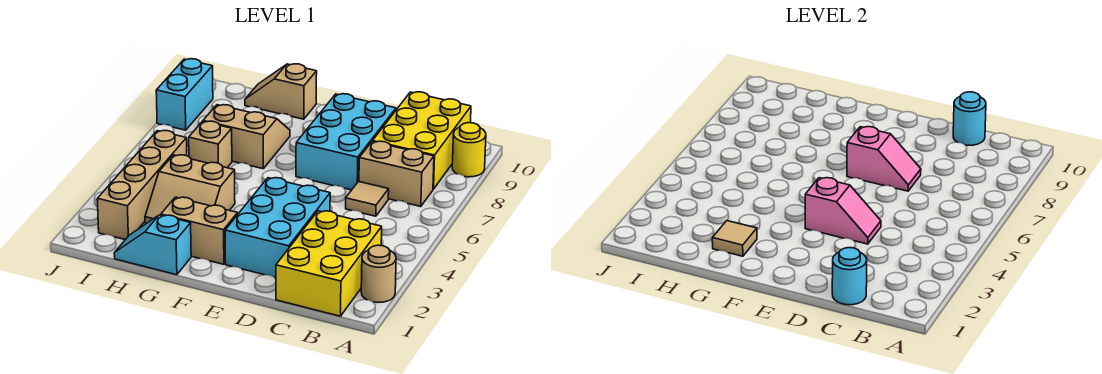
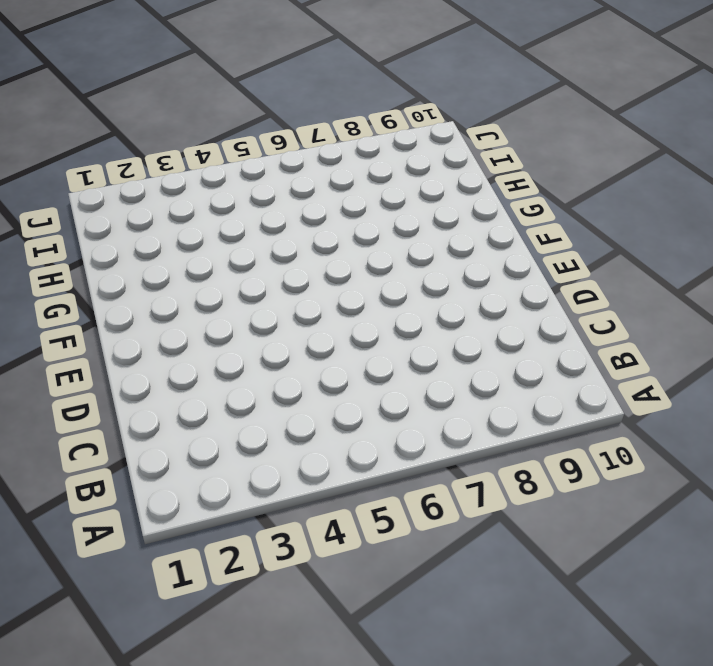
none -> tan round brick A2 level 1
none -> yellow round brick A9 level 1
none -> yellow brick B1:C3 level 1

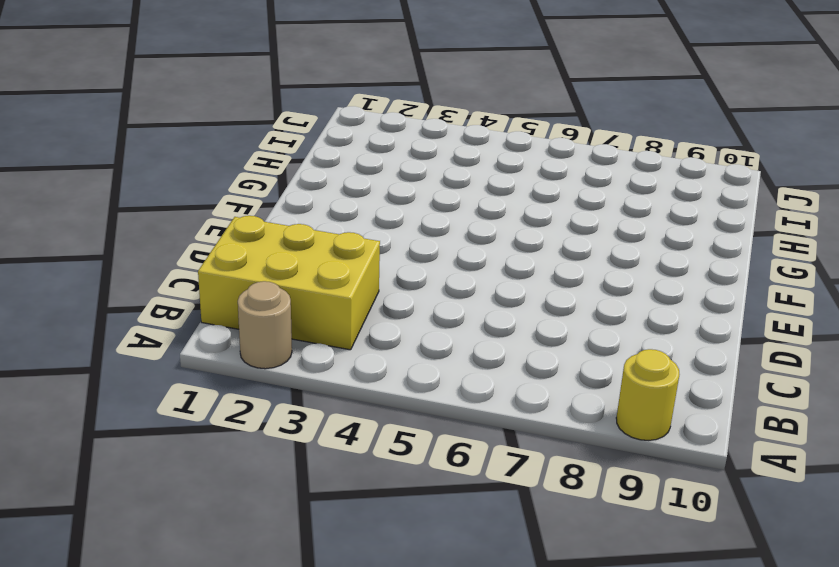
none -> tan brick B7:C7 level 1
none -> yellow brick B8:C10 level 1
none -> tan tile C6 level 1

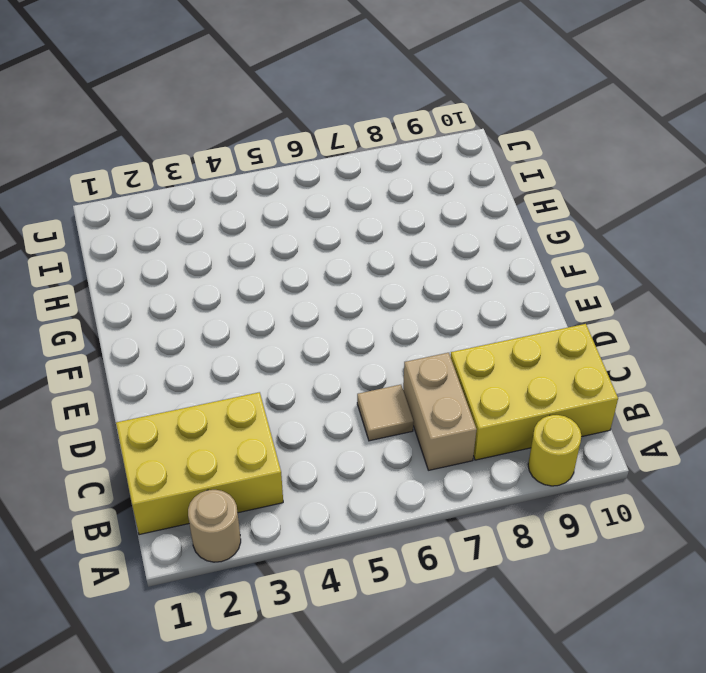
none -> cyan brick D2:E4 level 1
none -> cyan brick D7:E9 level 1
none -> tan brick F2:G2 level 1

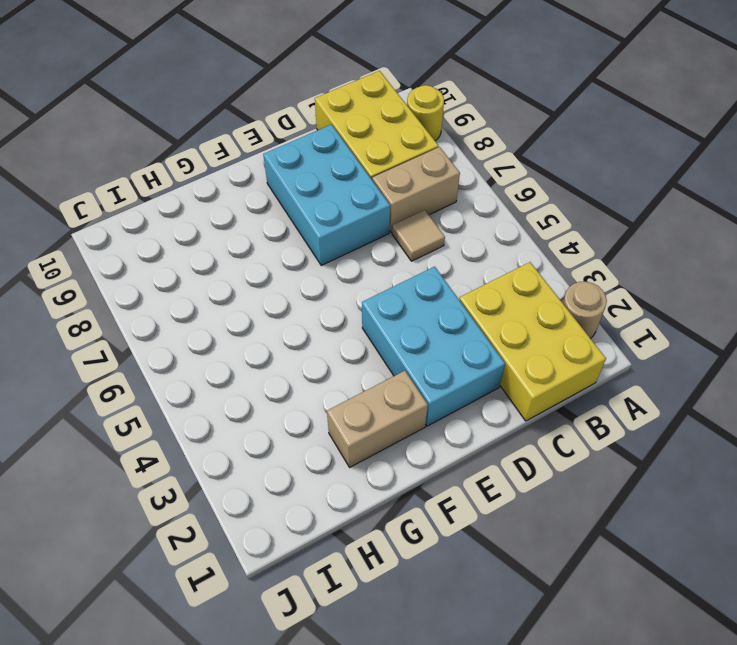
none -> cyan slope G1:H1 level 1 top G
none -> tan slope G3:H4 level 1 top 4
none -> tan slope G7:H8 level 1 top 7

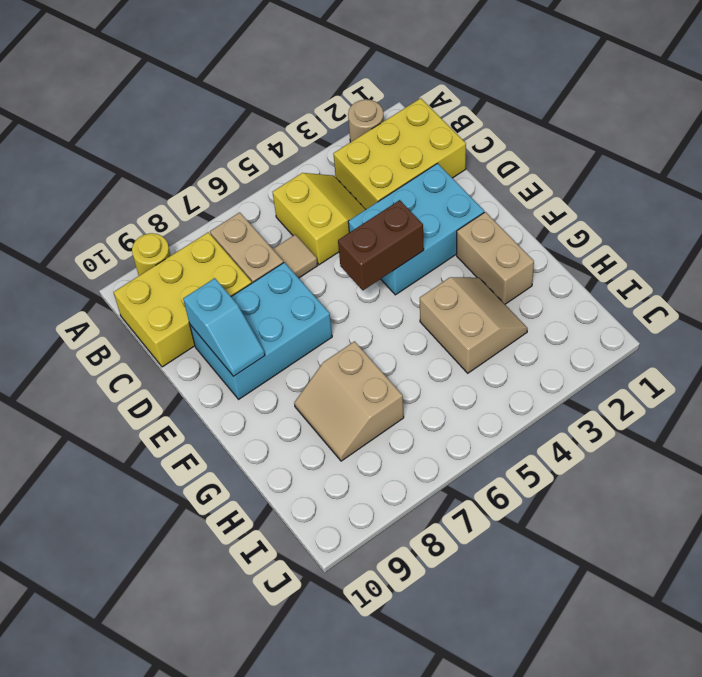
yellow slope B4:C5 level 1 top 5 -> none
cyan slope D9:E9 level 2 top D -> cyan slope G1:H1 level 1 top G
brown brick E4:E5 level 2 -> pink slope D4:E4 level 2 top E
none -> tan slope G10:H10 level 1 top G
none -> tan brick H6 level 1
none -> tan brick I2:I5 level 1

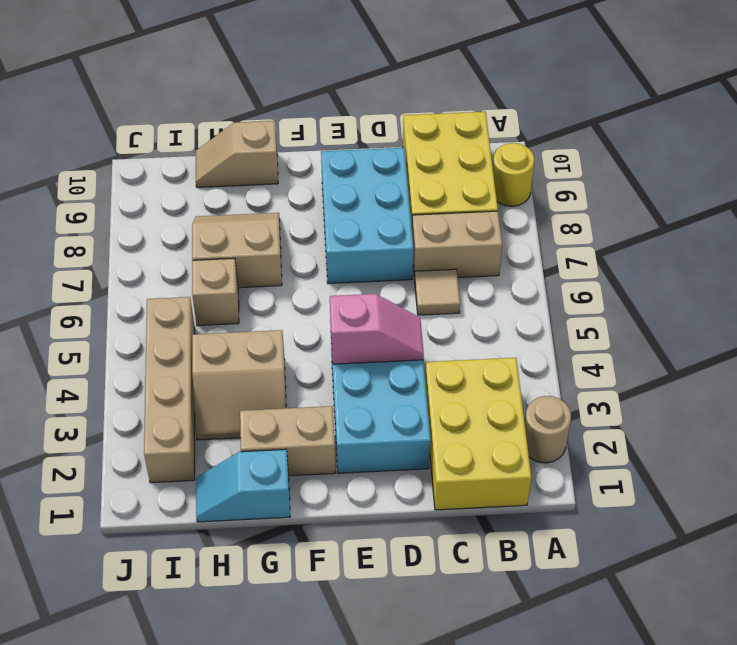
none -> cyan brick J8:J9 level 1
none -> cyan round brick C1 level 2
none -> cyan round brick C10 level 2

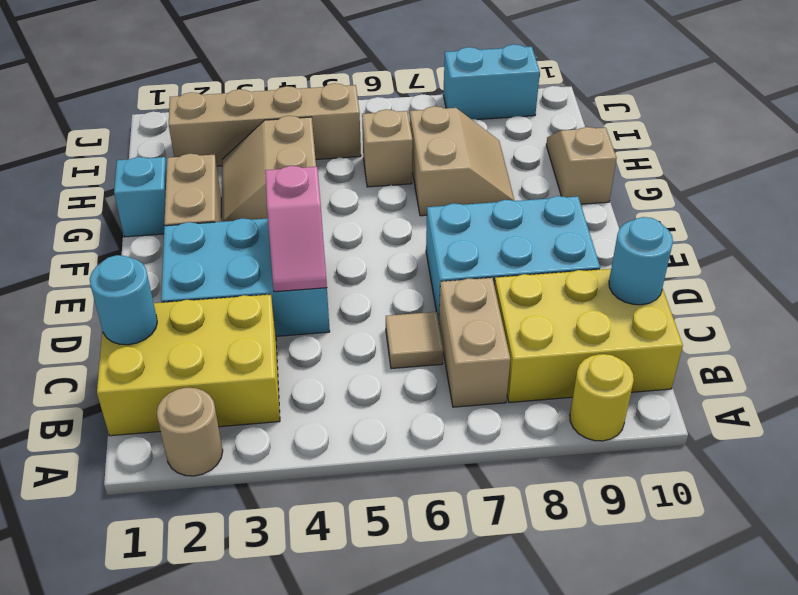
none -> pink slope D7:E7 level 2 top E
none -> tan tile G2 level 2

